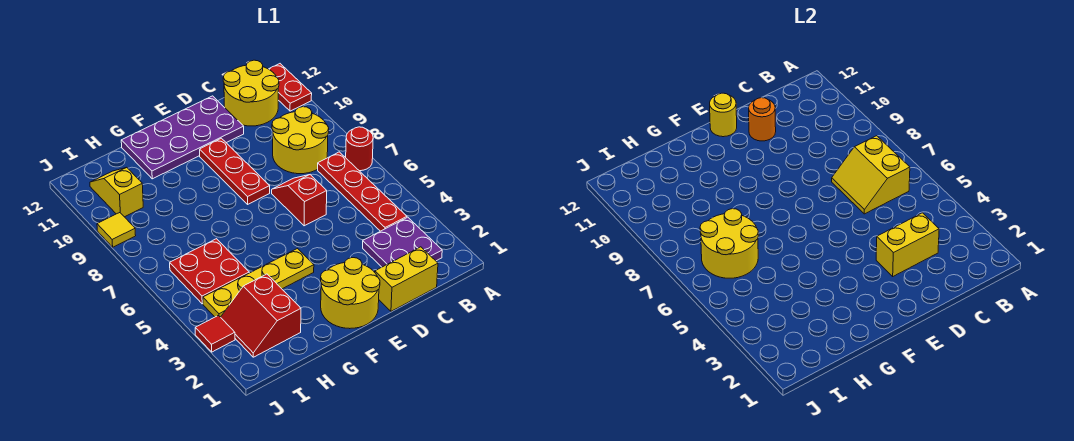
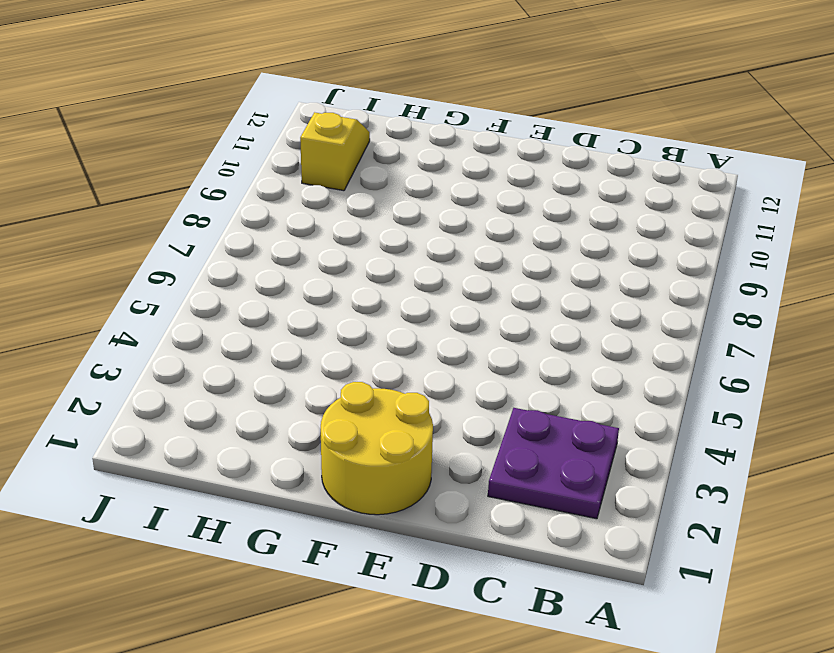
none -> red round brick A7 level 1
none -> red plate A11:A12 level 1
none -> red plate B4:B7 level 1

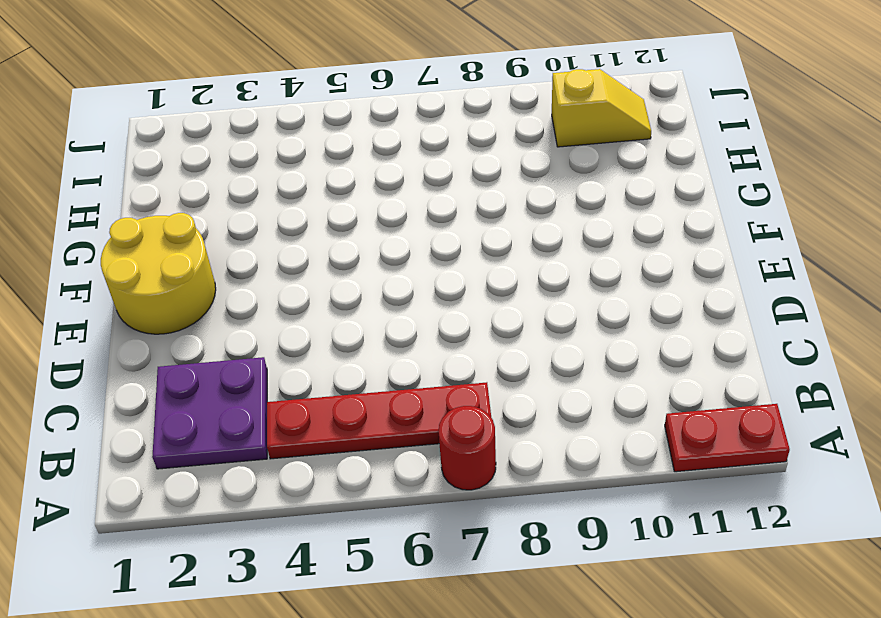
none -> yellow round brick B8:C9 level 1
none -> yellow round brick B11:C12 level 1
none -> yellow brick C1:D1 level 1

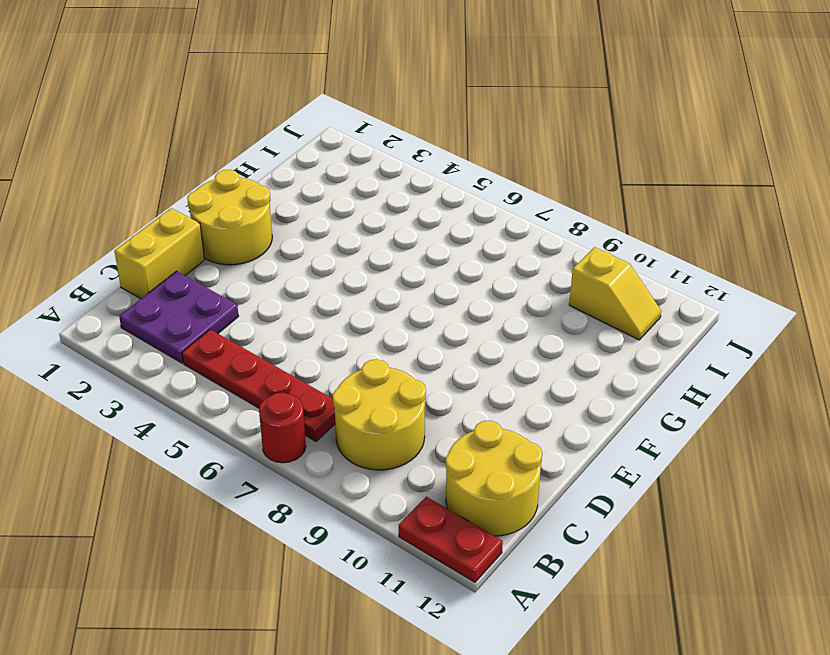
none -> red slope D6:D7 level 1 top 6
none -> purple plate D11:G12 level 1
none -> red plate E8:E10 level 1

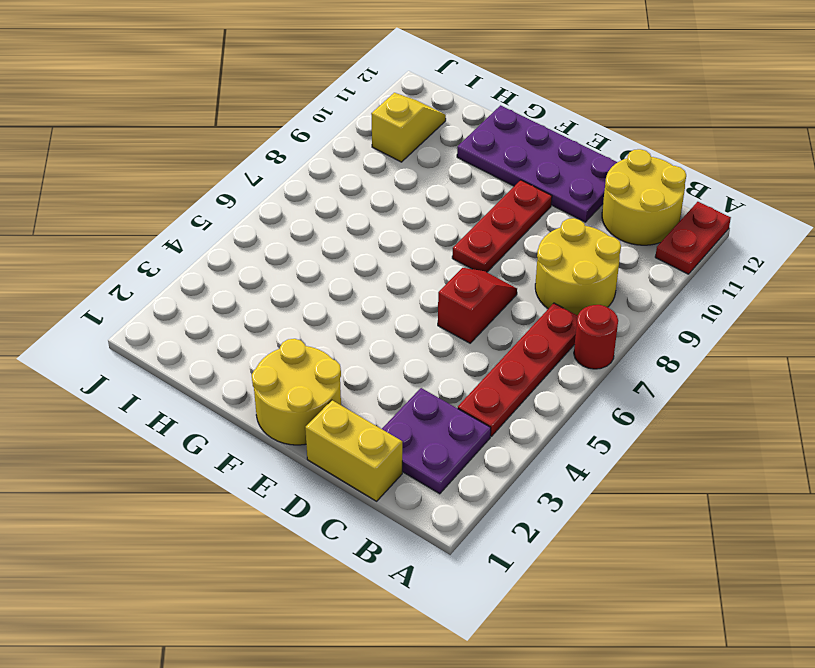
none -> yellow plate F4:I4 level 1
none -> red slope H2:I3 level 1 top H
none -> red plate H5:I6 level 1

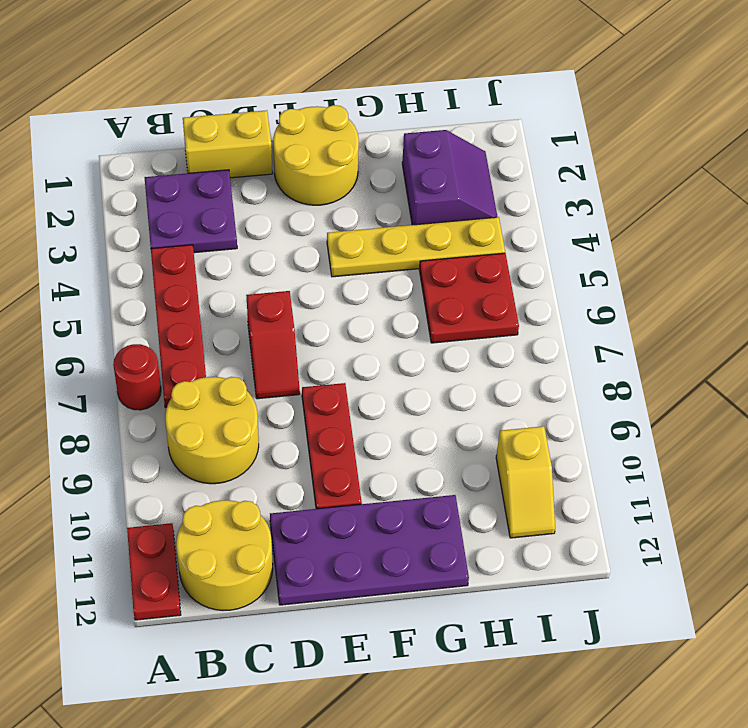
purple slope H2:I3 level 1 top H -> red slope H2:I3 level 1 top H
none -> red tile J3 level 1
none -> yellow tile J9 level 1
none -> yellow slope B6:C7 level 2 top B

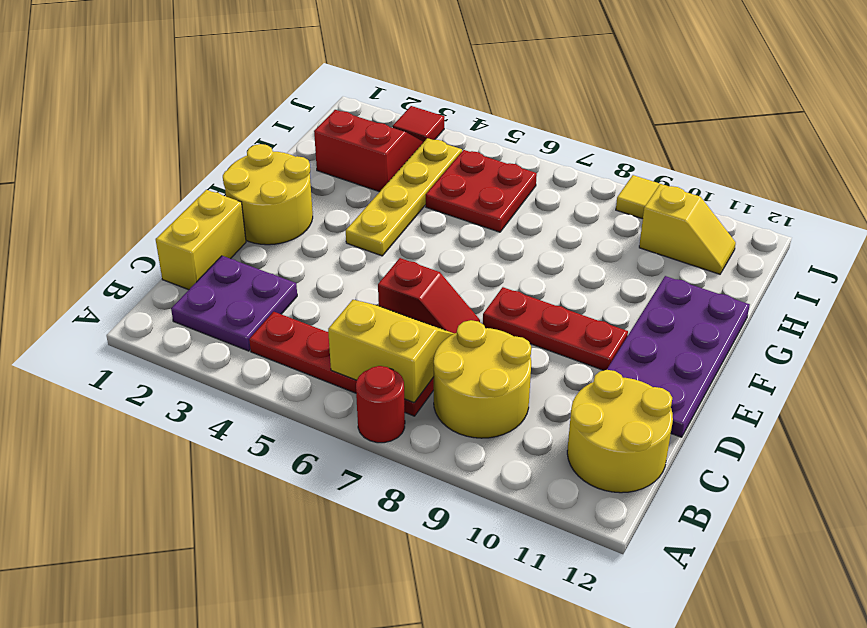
none -> red plate A11:A12 level 1
none -> yellow brick C3:D3 level 2
none -> orange round brick D11 level 2

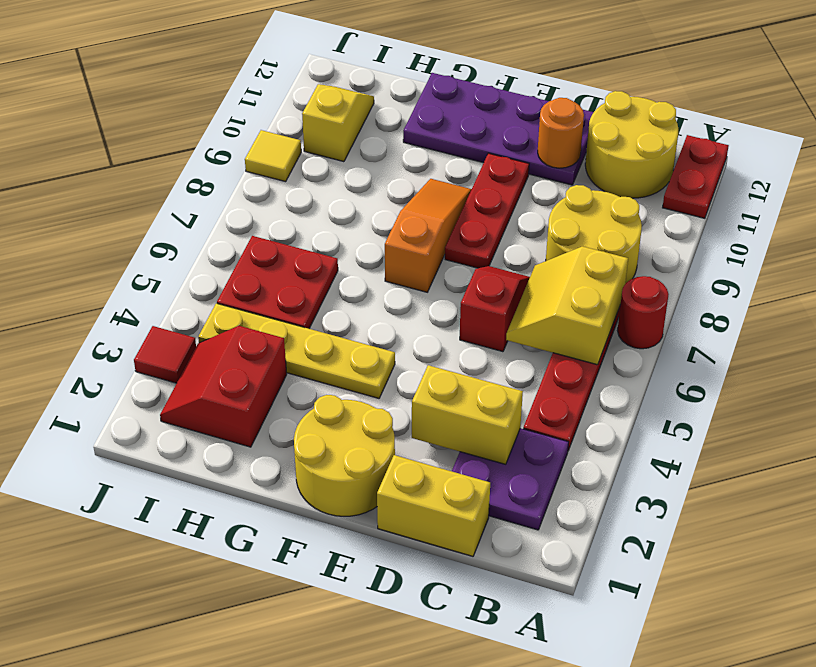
orange slope F7:F9 level 1 top 7 -> none
none -> yellow round brick E12 level 2
none -> yellow round brick H6:I7 level 2

